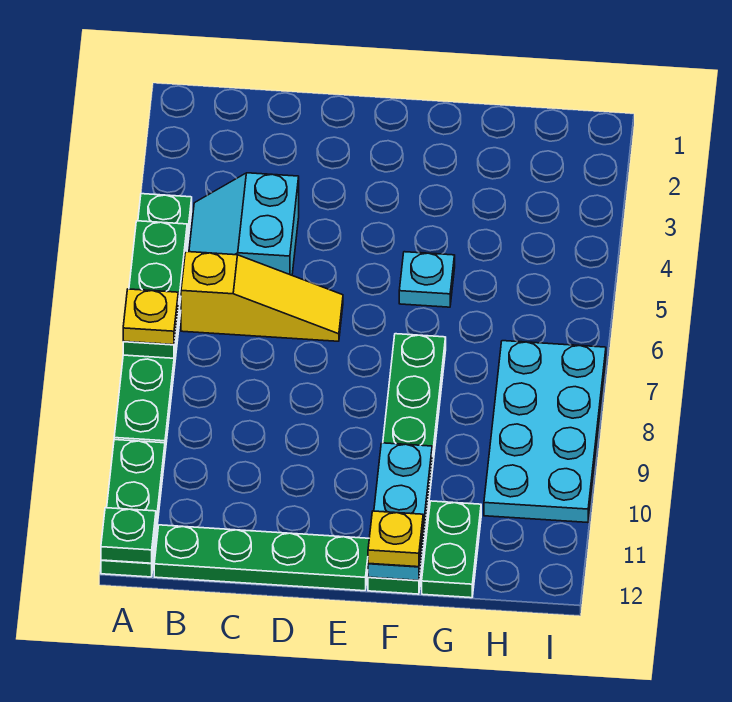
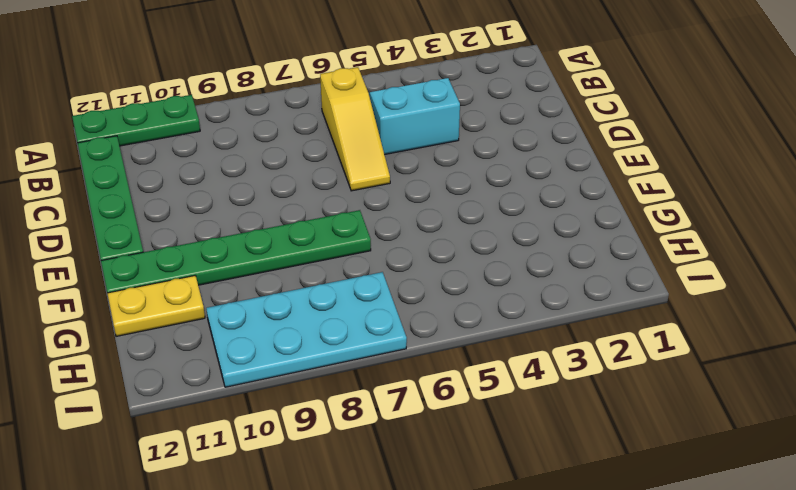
yellow plate G11:G12 level 1 -> green plate G11:G12 level 1
none -> green plate A4:A9 level 1
none -> cyan plate F5 level 1
none -> green plate A5:A7 level 2

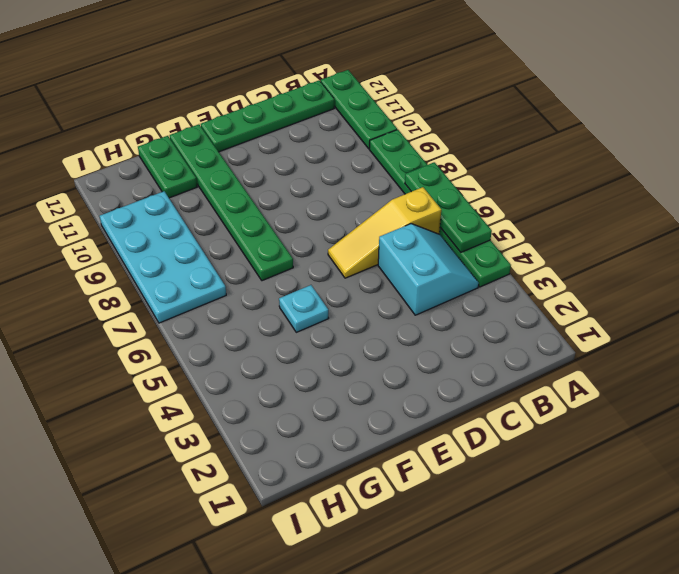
none -> green plate A12 level 2
none -> cyan plate F10:F12 level 2
none -> yellow plate A7 level 3

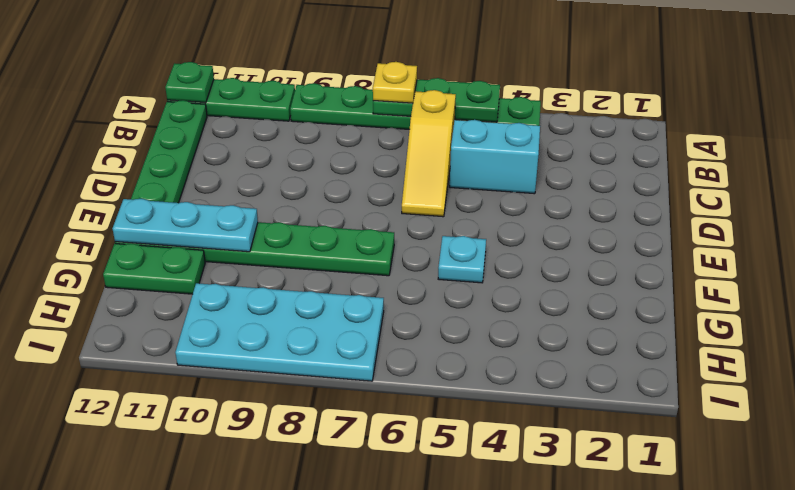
none -> yellow plate F12 level 3

